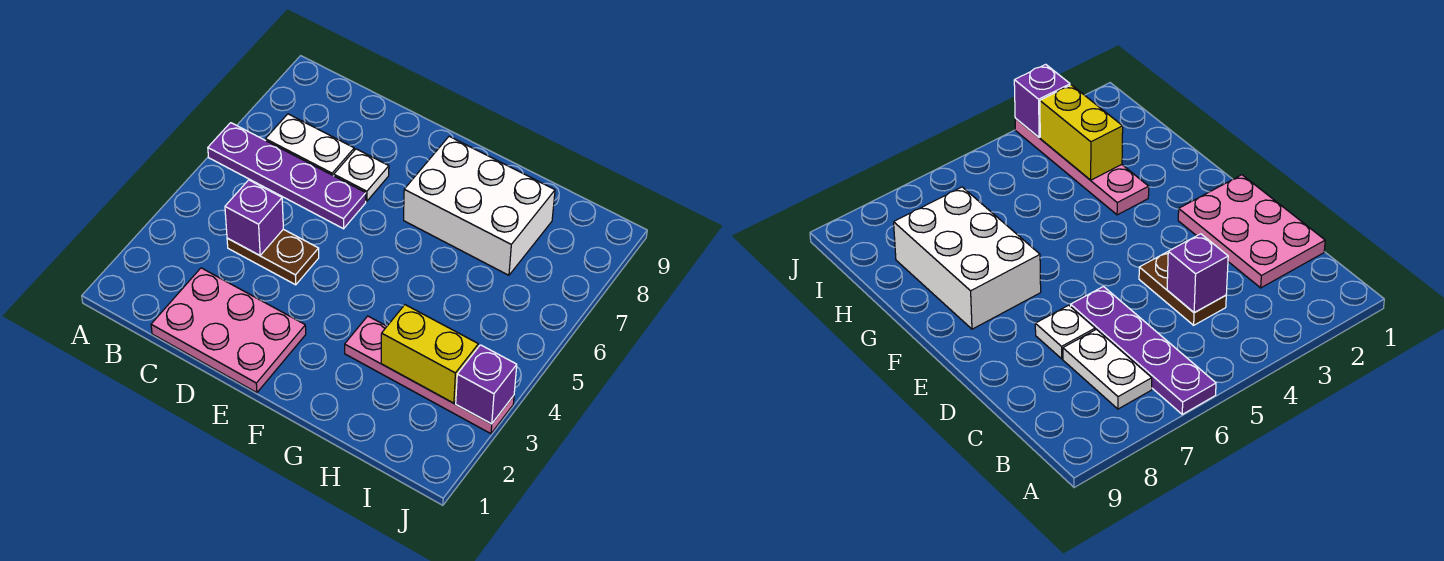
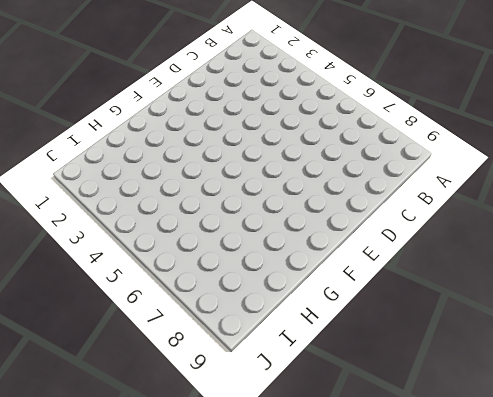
none -> purple plate A6:D6 level 1
none -> white plate B7:C7 level 1

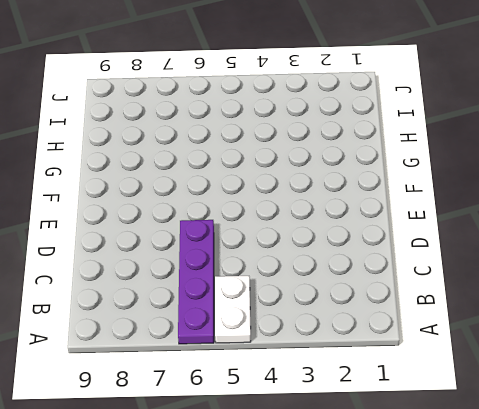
white plate A5:B5 level 1 -> white plate B7:C7 level 1
none -> pink plate C1:E2 level 1
none -> brown plate C4:D4 level 1

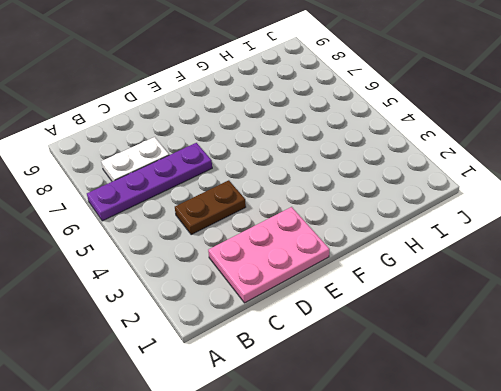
none -> white plate D7 level 1
none -> white brick F7:H8 level 1

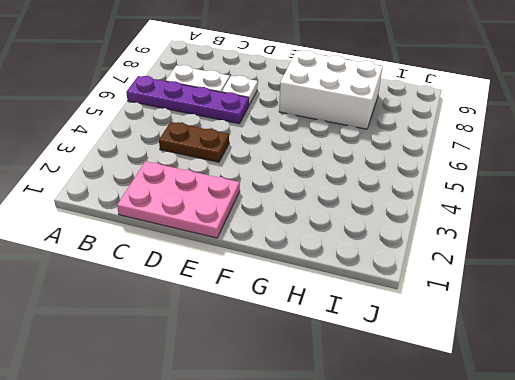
none -> pink plate G3:J3 level 1
none -> purple brick C4 level 2

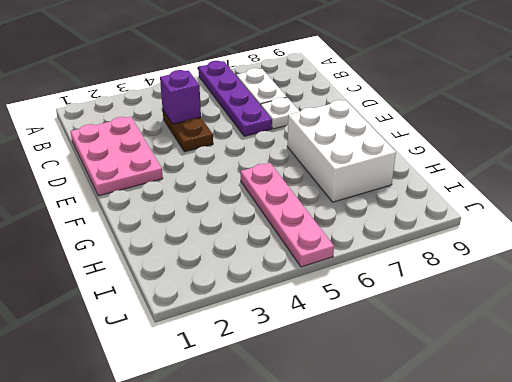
pink plate G5:J5 level 1 -> pink plate G3:J3 level 1
none -> yellow brick H3:I3 level 2
none -> purple brick J3 level 2

